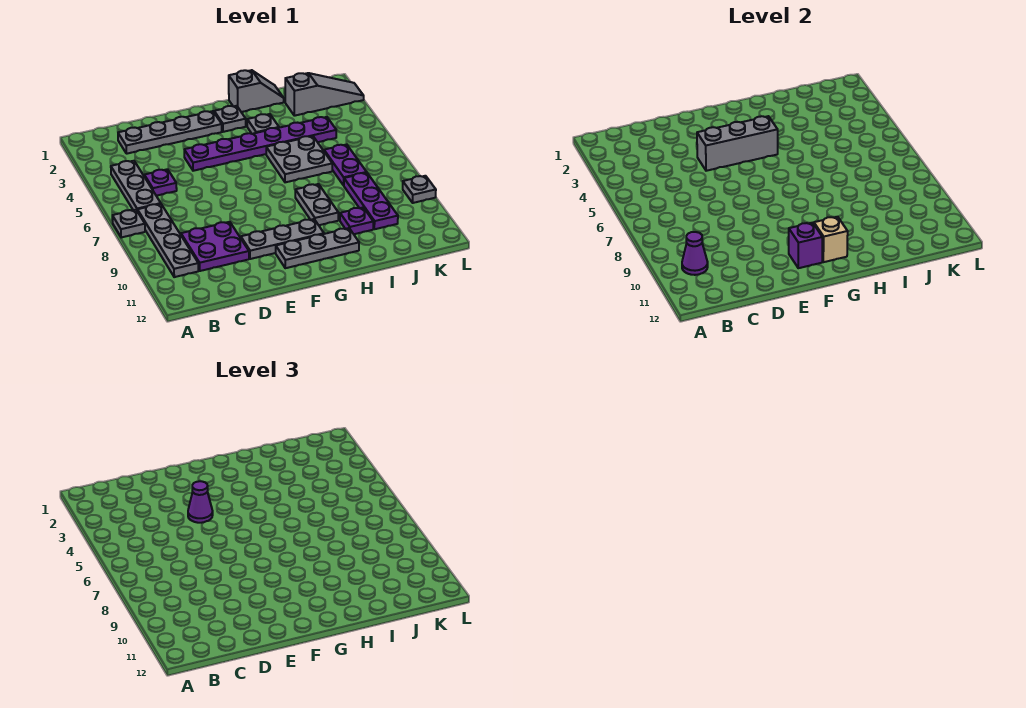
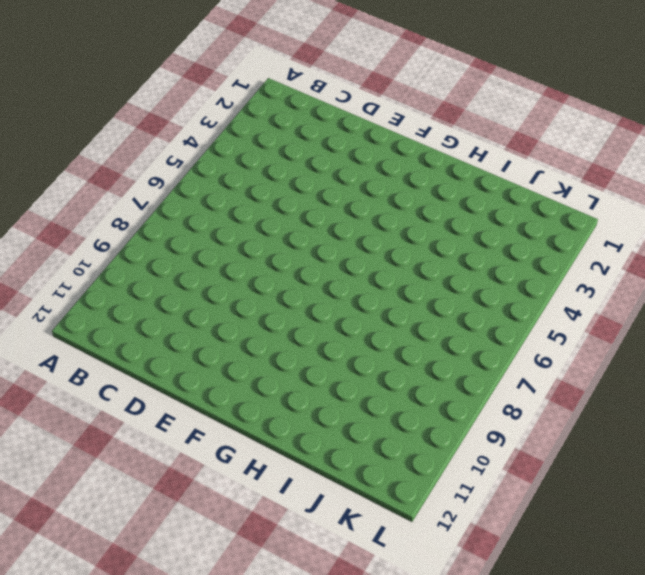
none -> grey plate A7 level 1
none -> grey plate B4:B6 level 1
none -> grey plate B7:B10 level 1

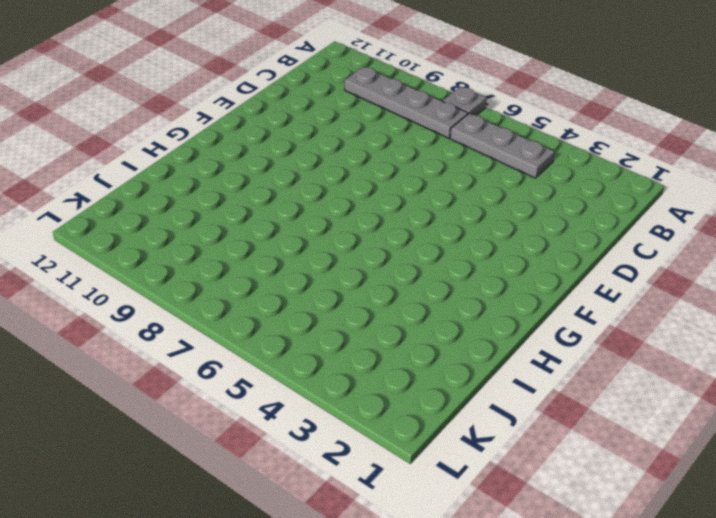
none -> grey plate C2:F2 level 1
none -> purple plate C5 level 1
none -> purple plate C9:D10 level 1

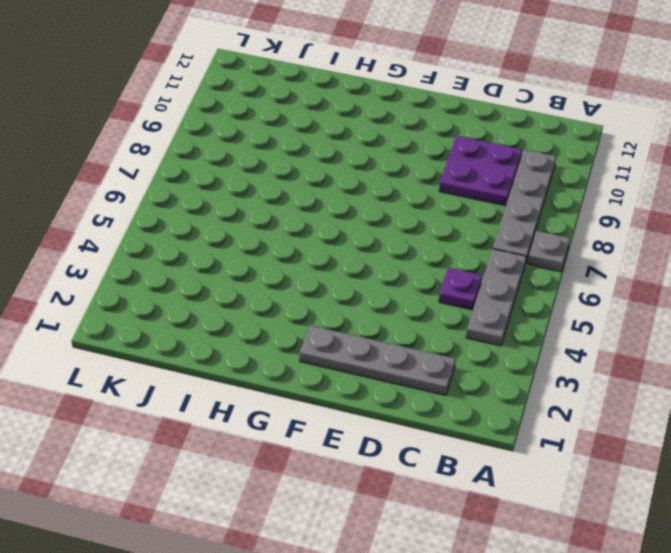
none -> purple plate E4:J4 level 1
none -> grey plate E10:G10 level 1
none -> grey plate F11:H11 level 1

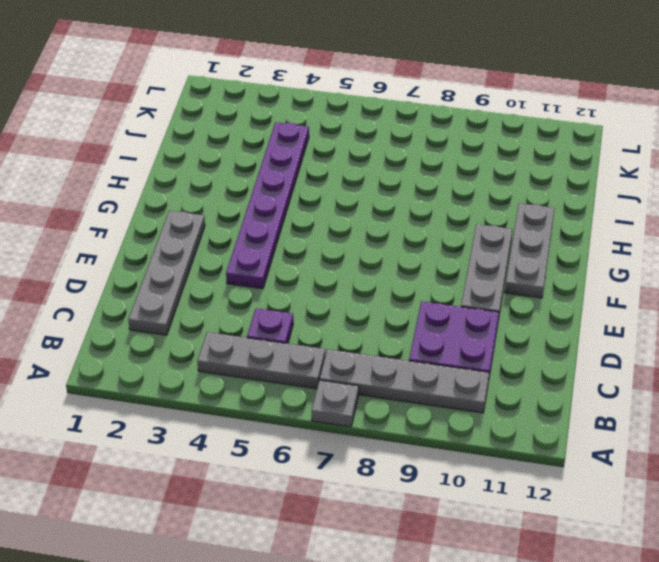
none -> grey plate G2 level 1
none -> grey slope H1:I1 level 1 top H
none -> grey plate H3 level 1

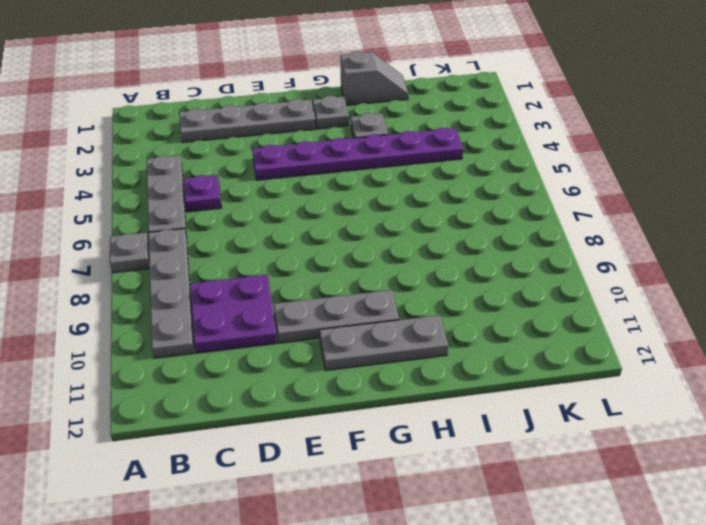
none -> grey plate H5:I6 level 1
none -> grey plate H8:H9 level 1
none -> purple plate I10 level 1

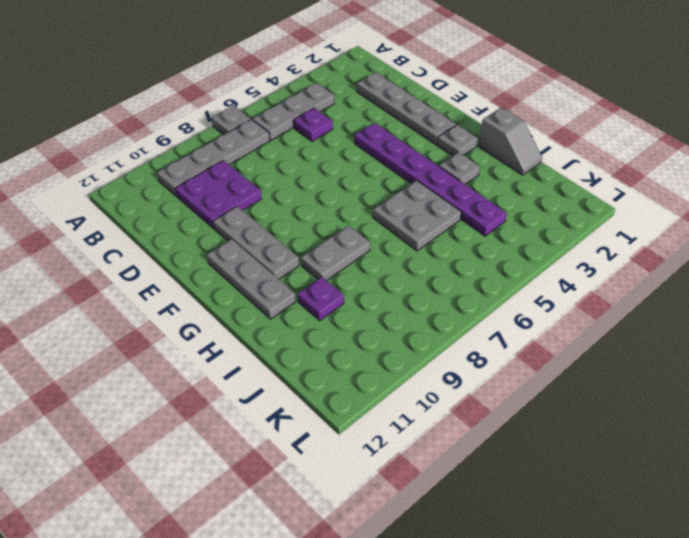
none -> grey slope J2:L2 level 1 top J
none -> purple plate J6:J7 level 1
none -> purple plate J8:J10 level 1

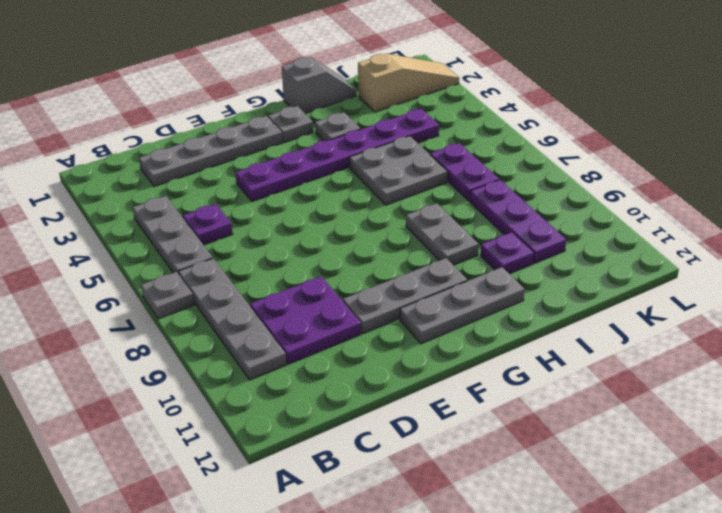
tan slope J2:L2 level 1 top J -> grey slope J2:L2 level 1 top J
none -> grey plate L9 level 1
none -> purple cone B10 level 2
none -> grey brick E4:G4 level 2

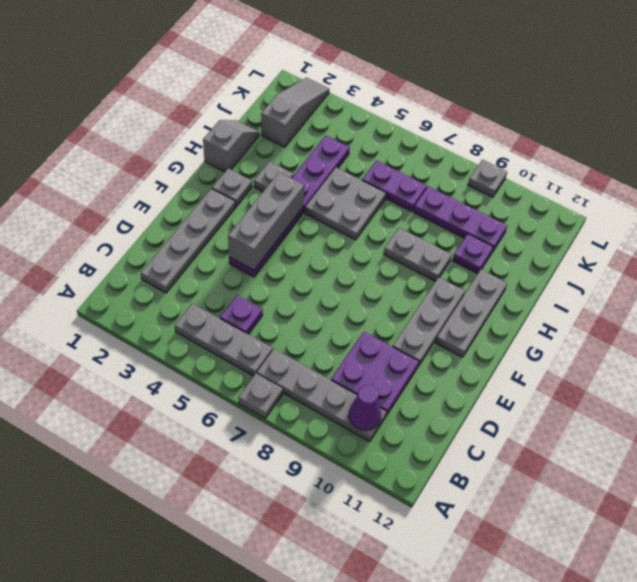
none -> purple brick F11 level 2
none -> tan brick G11 level 2
none -> purple cone E4 level 3

